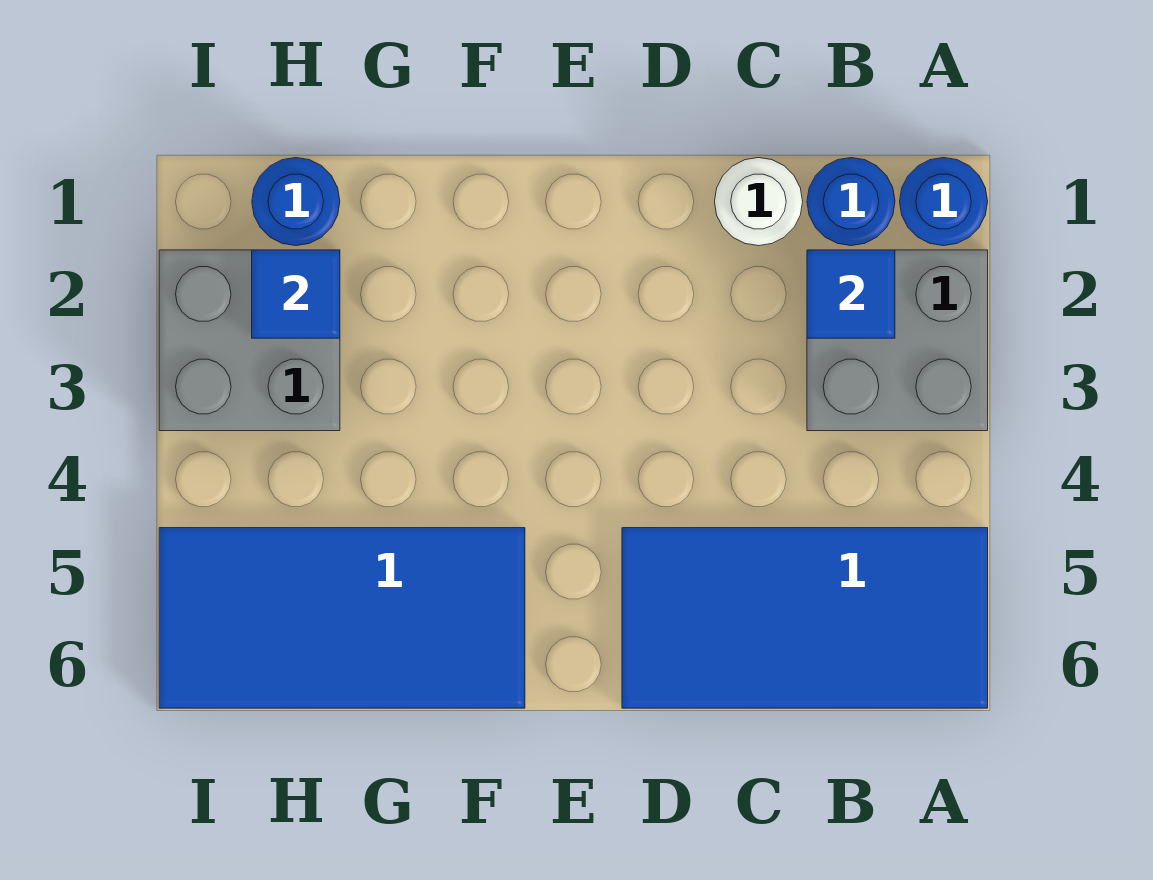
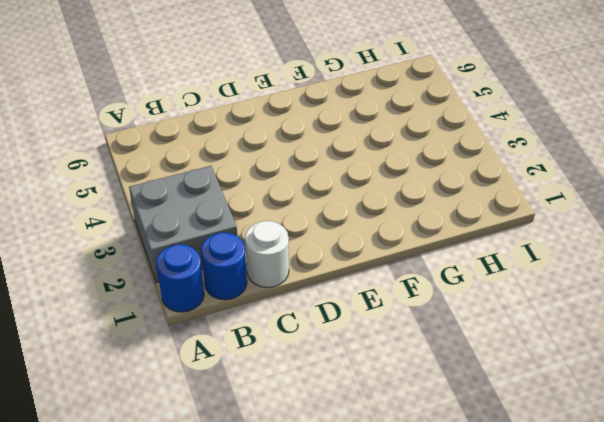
none -> blue tile A5:D6 level 1
none -> blue tile F5:I6 level 1

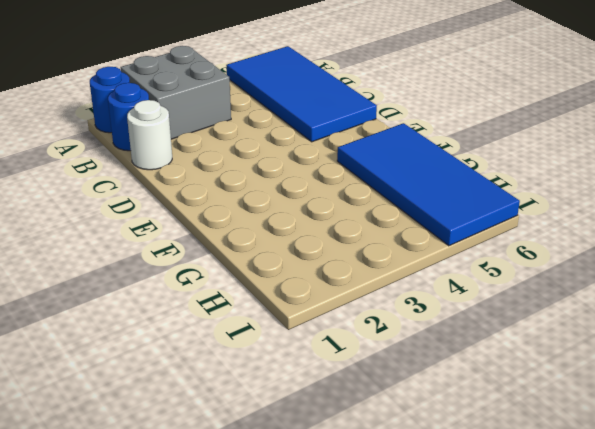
none -> blue round brick H1 level 1
none -> grey brick H2:I3 level 1

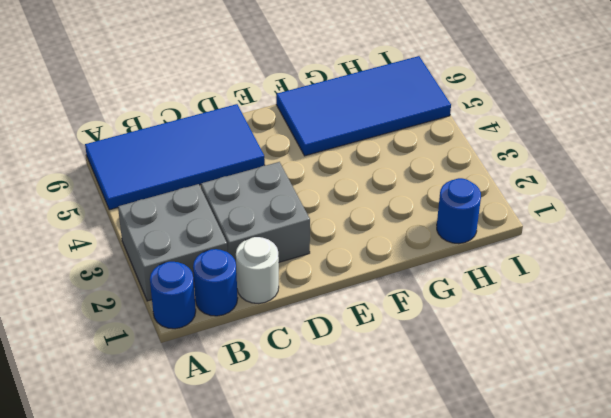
grey brick C2:D3 level 1 -> grey brick H2:I3 level 1
none -> blue tile B2 level 2
none -> blue tile H2 level 2

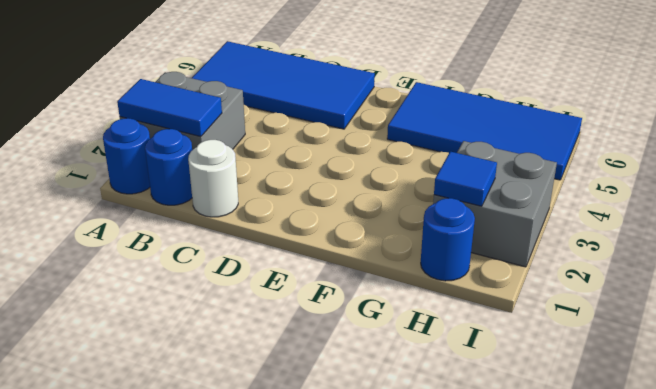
blue tile A2:B2 level 2 -> blue tile B2 level 2

